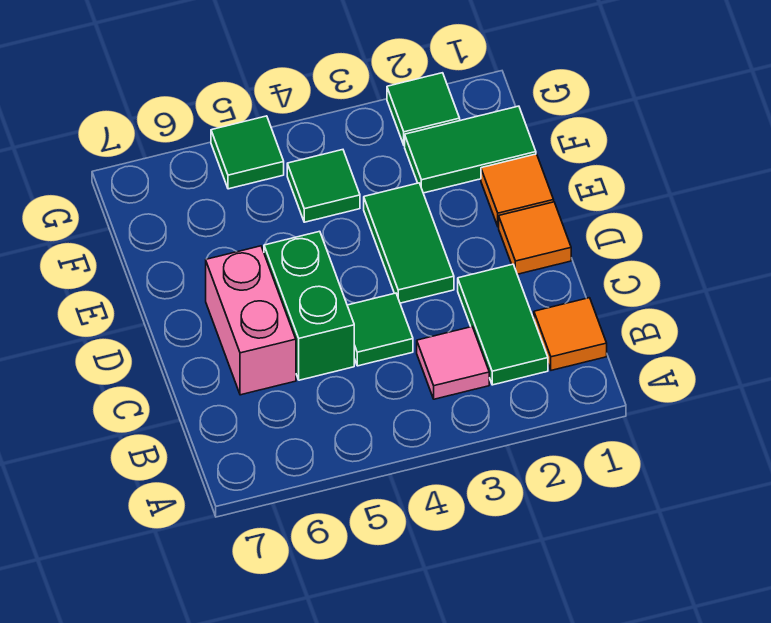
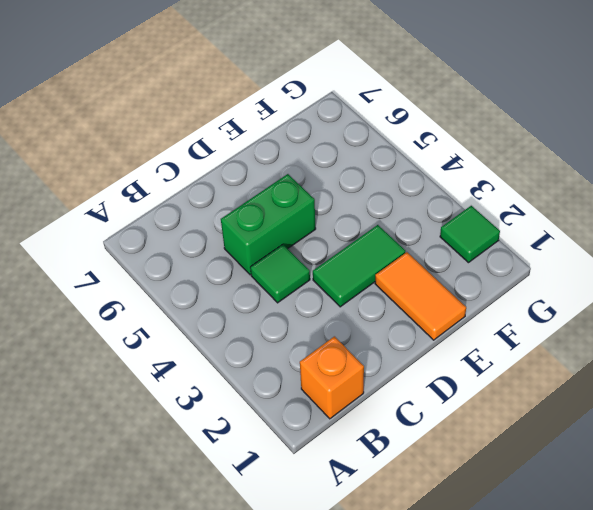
orange brick B1 level 1 -> orange tile B1 level 1
orange tile E1:E2 level 1 -> orange tile E1 level 1
none -> green tile B2:C2 level 1
none -> pink tile B3 level 1
none -> pink brick C6:D6 level 1

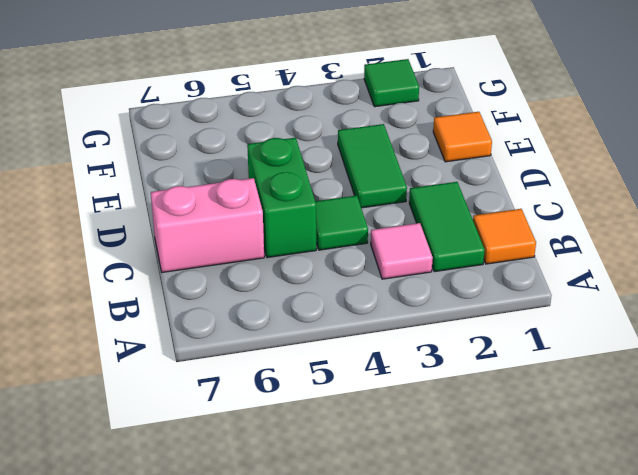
pink brick C6:C7 level 1 -> pink brick C6:D6 level 1
none -> orange tile D1 level 1
none -> green tile F1:F2 level 1
none -> green tile F4 level 1

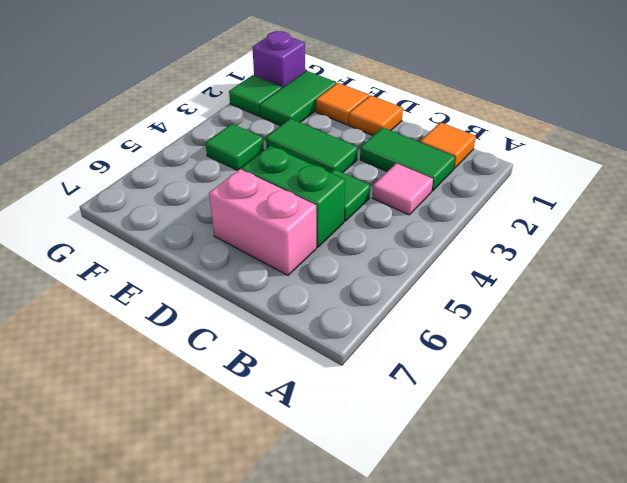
purple brick G1 level 1 -> none
none -> green tile G5 level 1

